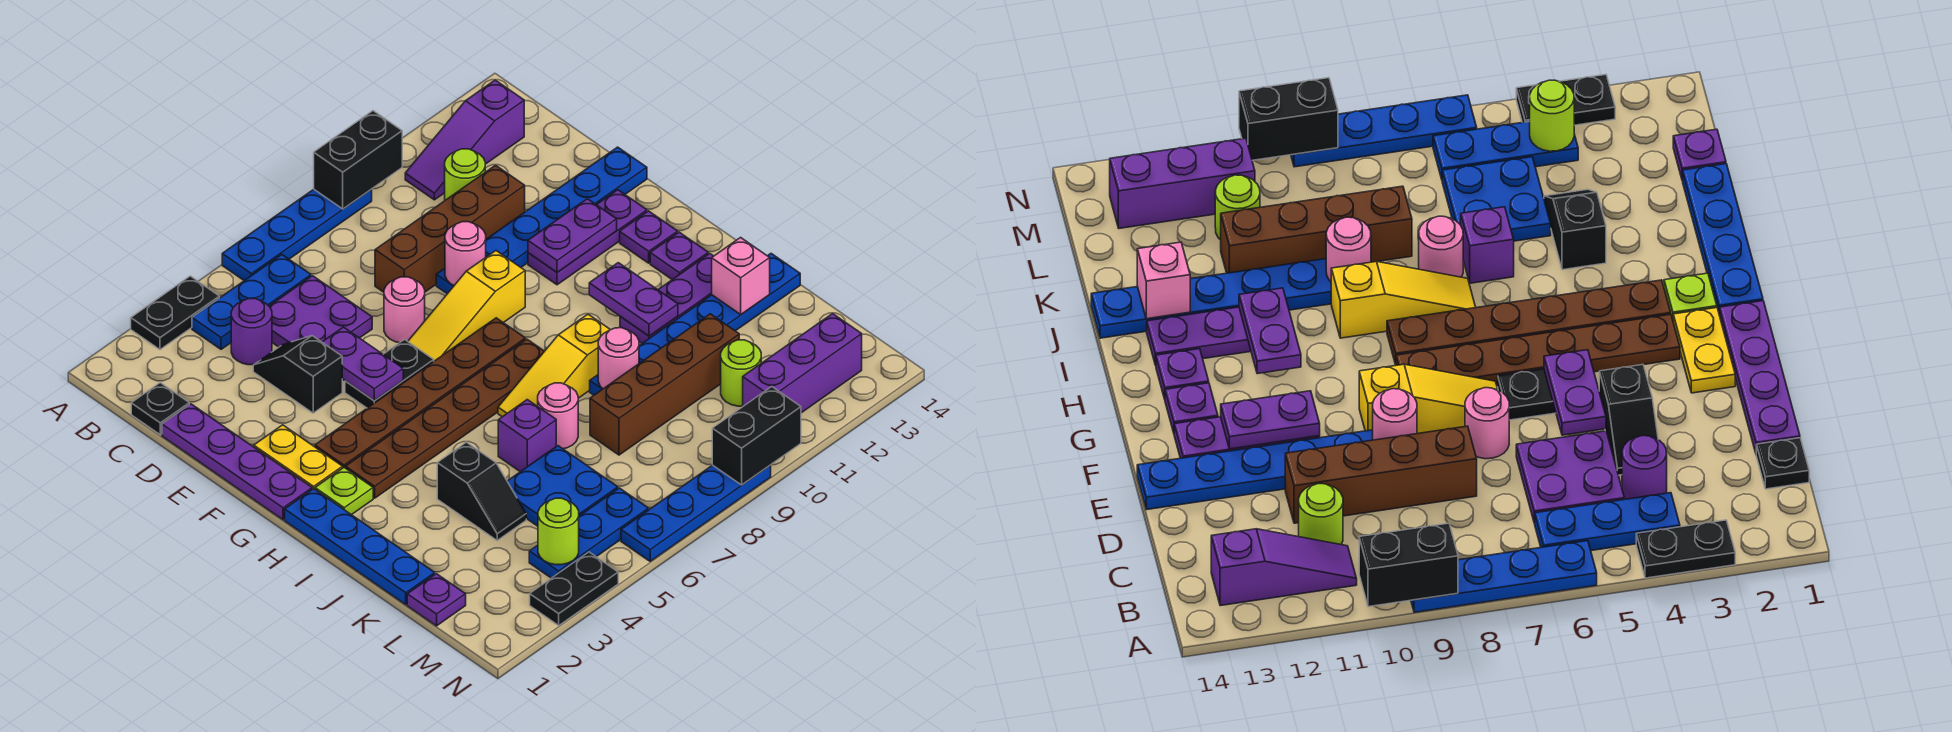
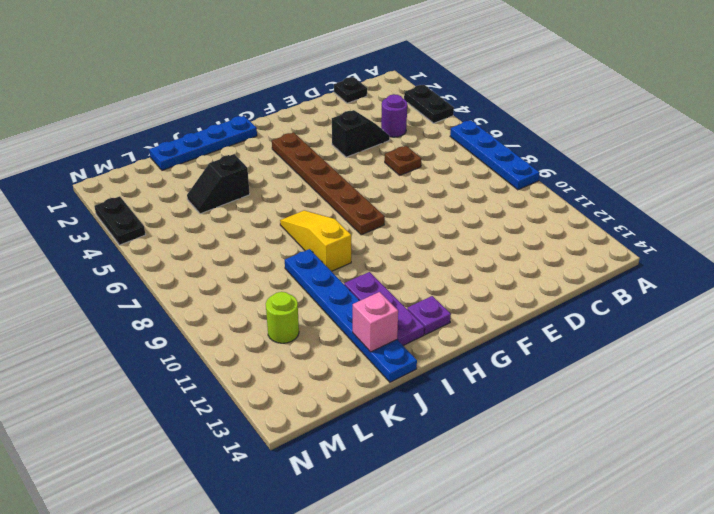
brown plate D6 level 1 -> purple plate C5:D6 level 1
none -> blue plate B4:B6 level 1
none -> purple slope B11:B13 level 1 top 13
none -> lime round brick C11 level 1
none -> purple plate D1:G1 level 1

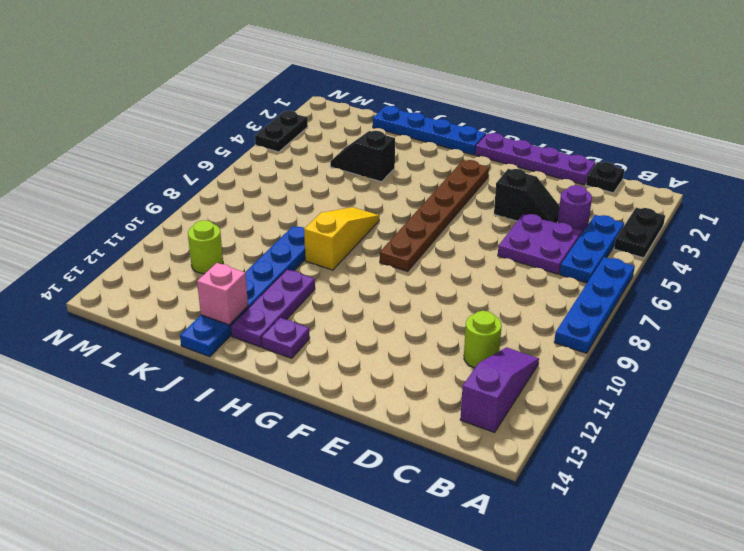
none -> brown brick D8:D11 level 1
none -> pink round brick E7 level 1
none -> blue plate E9:E14 level 1
none -> yellow plate F2:G2 level 1

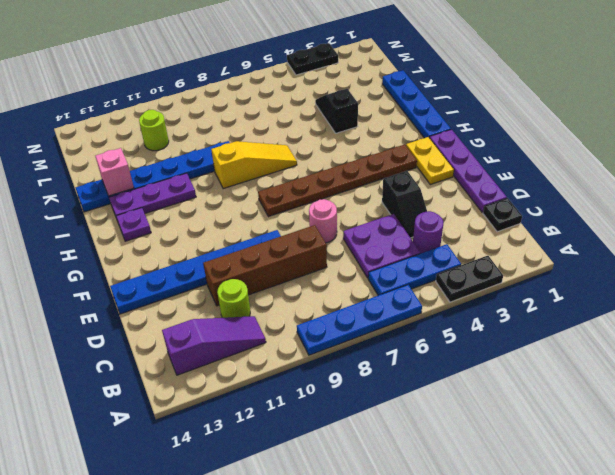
none -> black plate F5:F6 level 1
none -> yellow slope F7:F9 level 1 top 9
none -> purple plate F11:F13 level 1
none -> purple plate G13 level 1

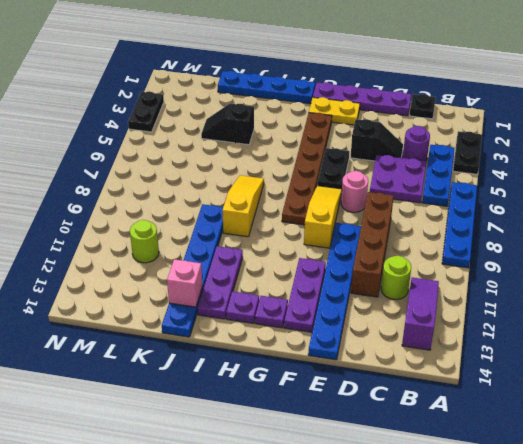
none -> lime plate H2 level 1
none -> brown plate H3:H8 level 1
none -> purple brick J6 level 1
none -> pink round brick J7 level 1

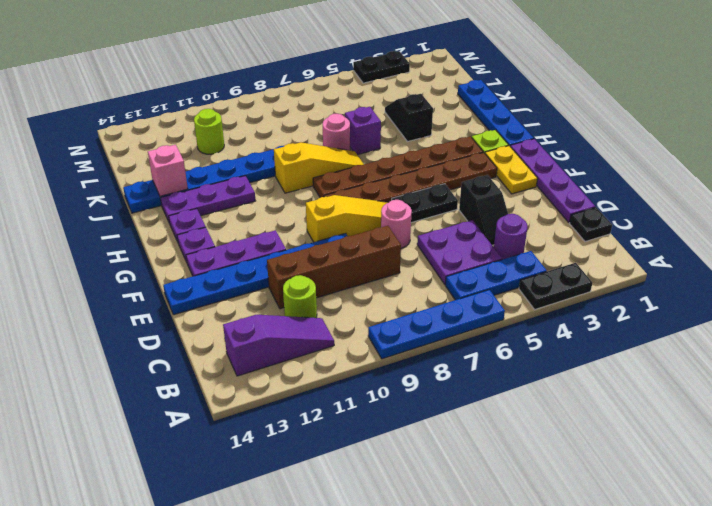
none -> blue plate K5:L6 level 1
none -> brown brick K8:K11 level 1
none -> purple plate L1 level 1
none -> blue plate M4:M6 level 1

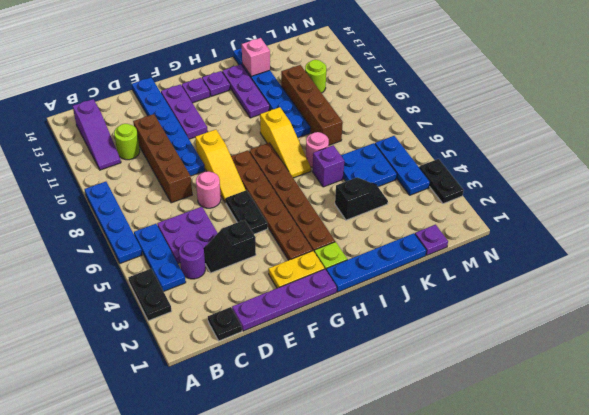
none -> purple brick M11:M13 level 1
none -> blue plate N6:N9 level 1
none -> black brick A9:A10 level 2
none -> purple plate E5:F5 level 2

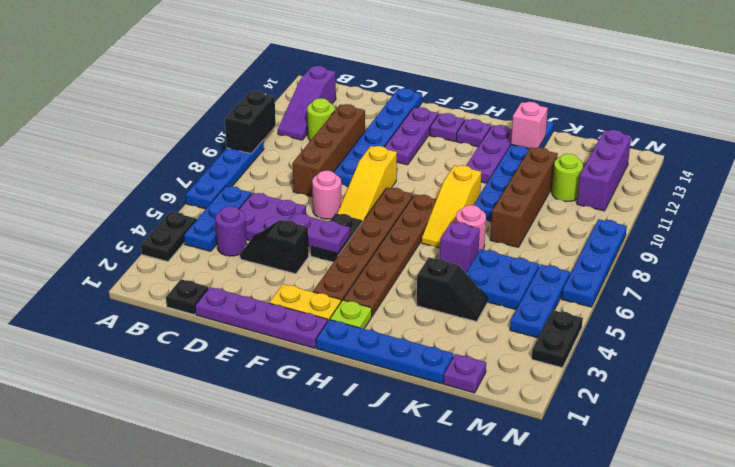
none -> pink round brick E9 level 2
none -> purple plate F11:F12 level 2
none -> purple plate H11:I11 level 2
none -> pink round brick J9 level 2

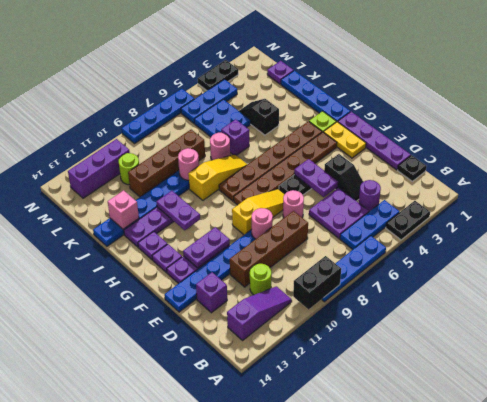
purple brick D13 level 1 -> none
none -> lime round brick M4 level 2
none -> black brick N9:N10 level 2

